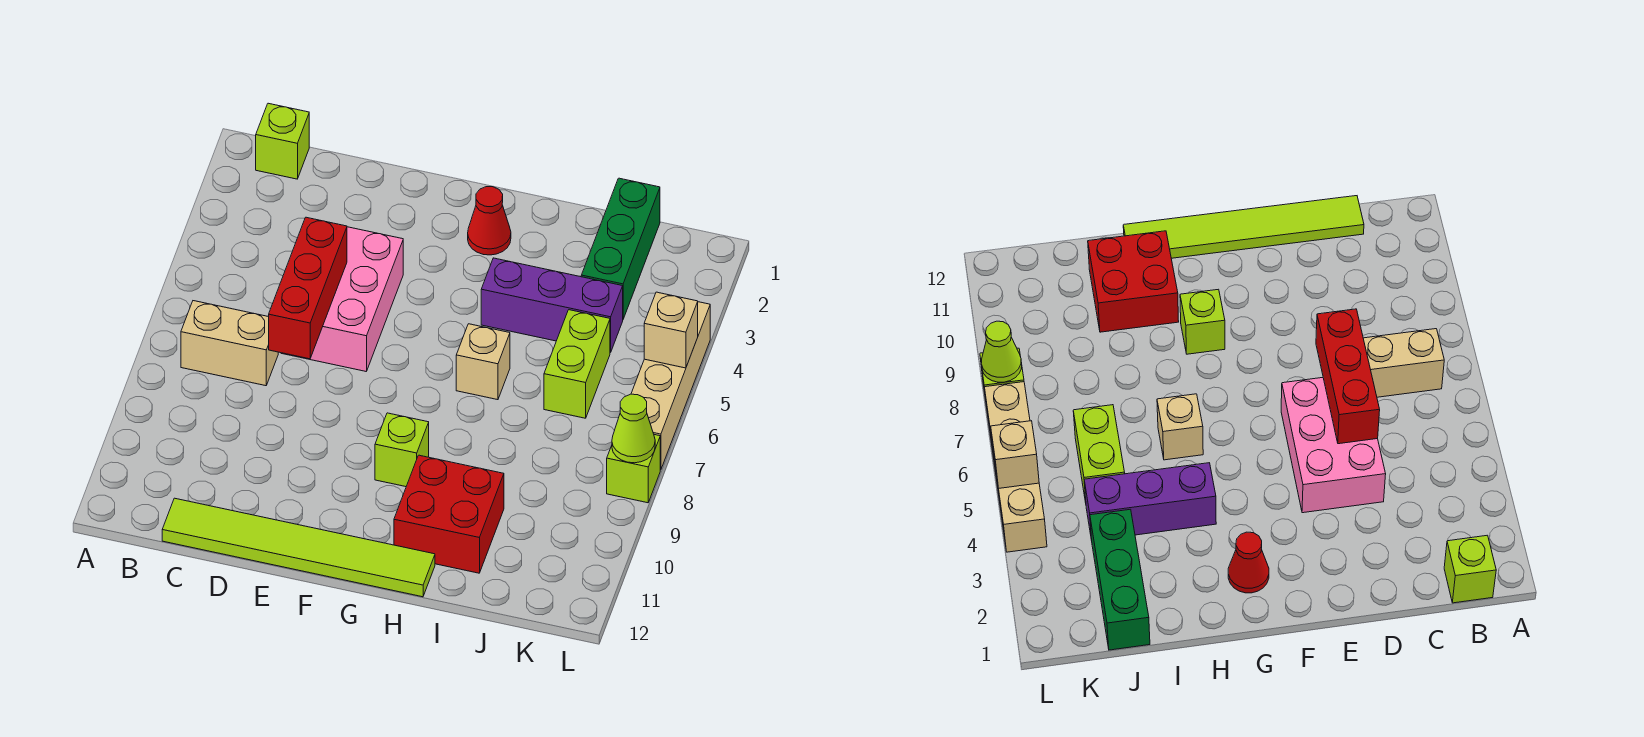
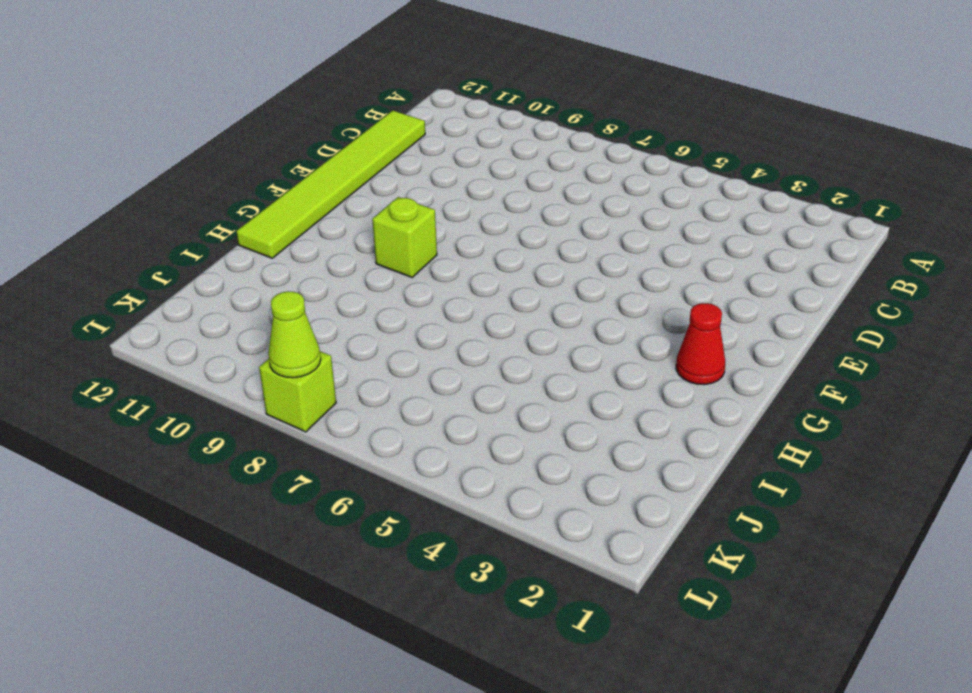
none -> lime brick B1 level 1
none -> tan brick B7:C7 level 1
none -> pink brick D4:E6 level 1

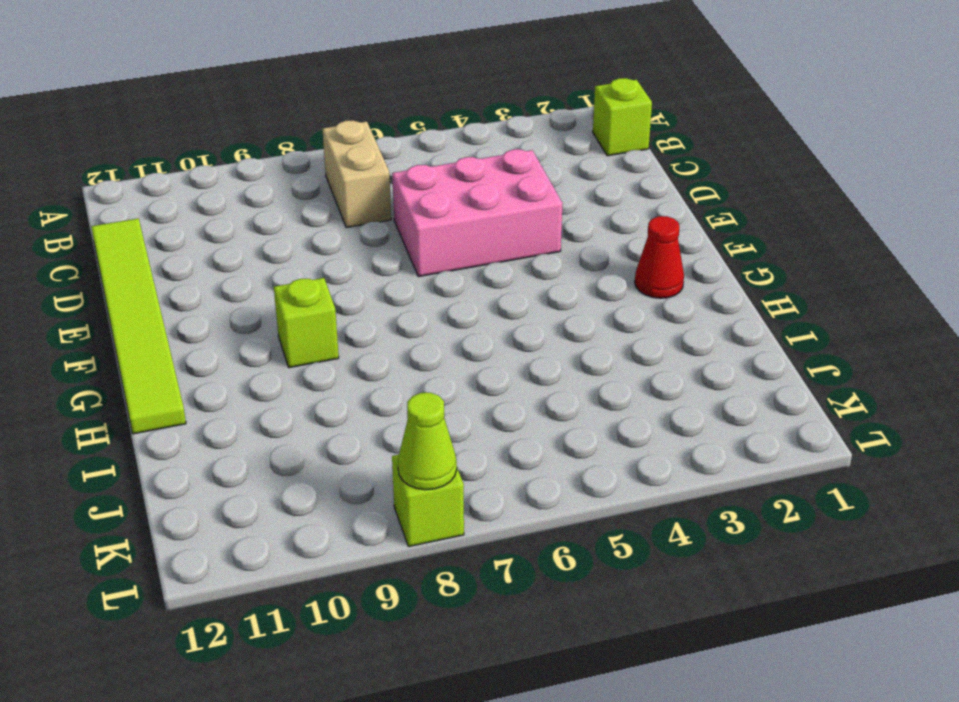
none -> purple brick H4:J4 level 1
none -> tan brick H6 level 1
none -> red brick H10:I11 level 1

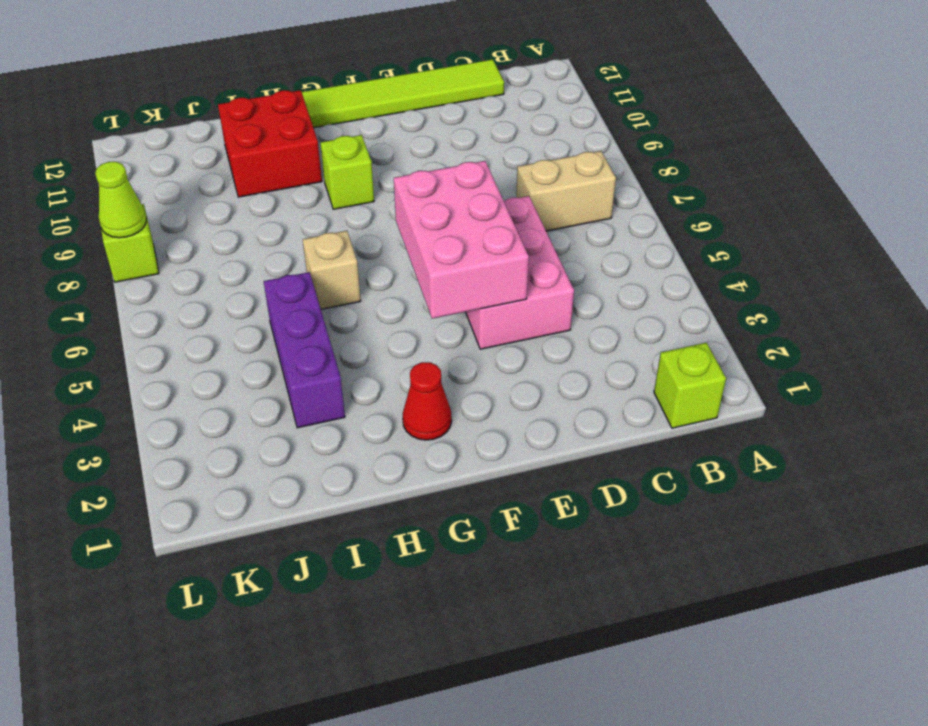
pink brick E4:F6 level 2 -> none
purple brick I3:I5 level 1 -> purple brick H4:J4 level 1
none -> green brick J1:J3 level 1
none -> lime brick J5:J6 level 1
none -> tan brick L4:L7 level 1

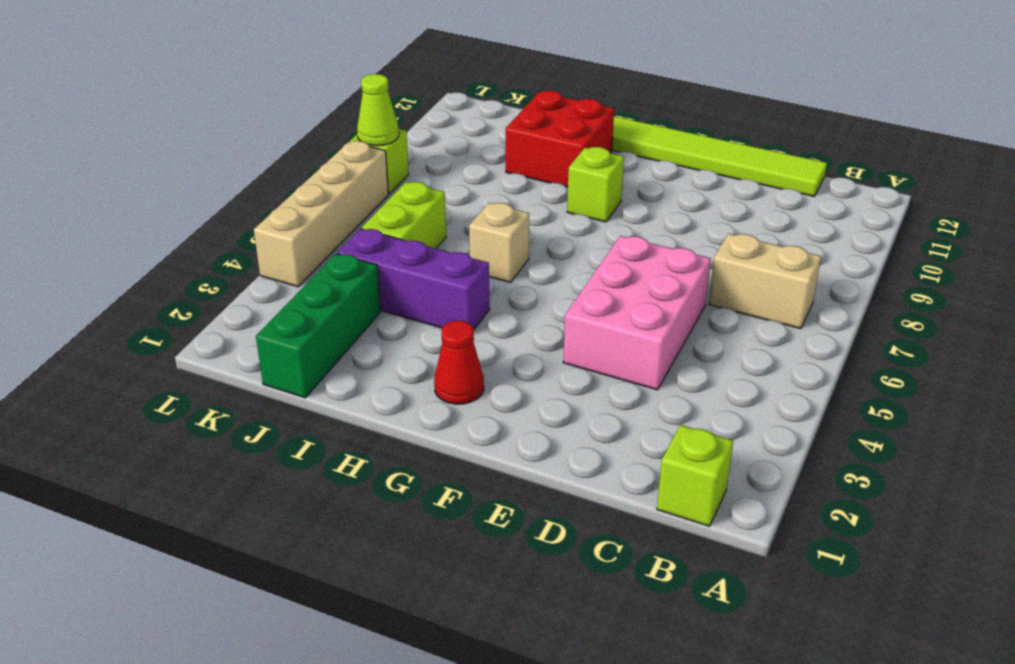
none -> red brick D5:D7 level 2
none -> tan brick L5 level 2

